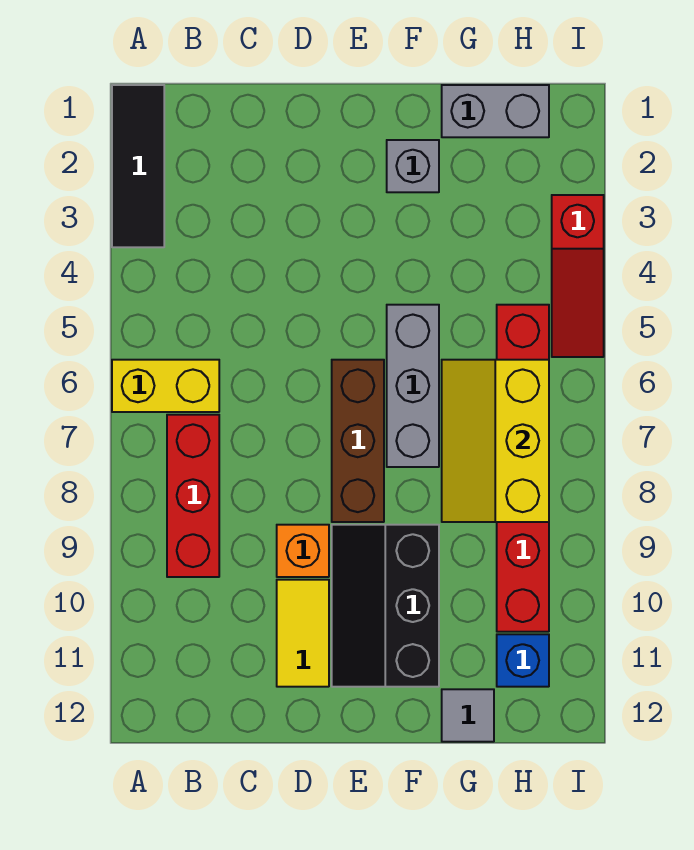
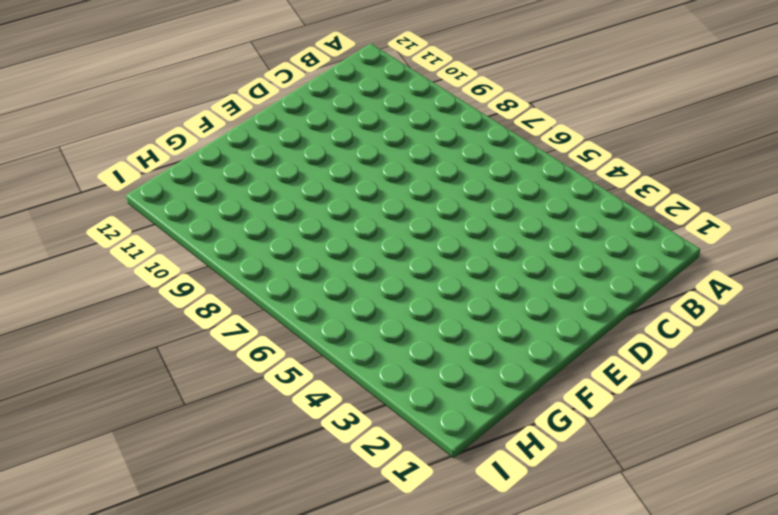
none -> black tile A1:A3 level 1
none -> yellow brick A6:B6 level 1
none -> red brick B7:B9 level 1

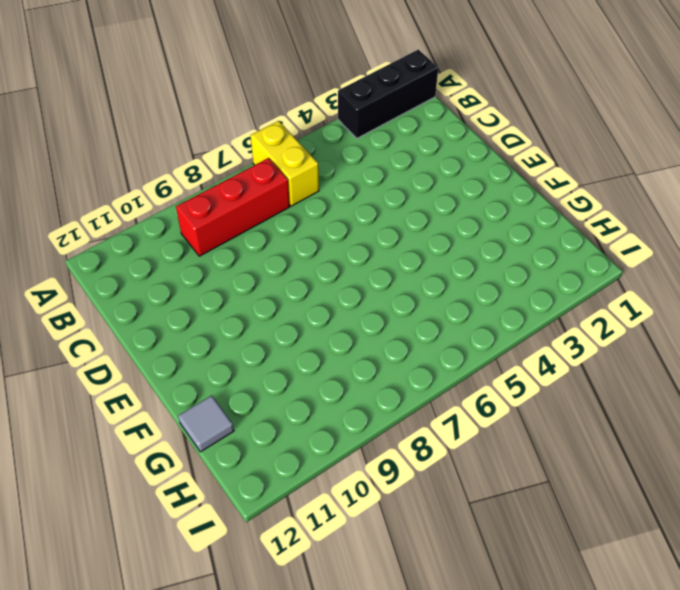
black brick A1:A3 level 1 -> black tile A1:A3 level 1
none -> orange brick D9 level 1
none -> yellow tile D10:D11 level 1
none -> brown brick E6:E8 level 1

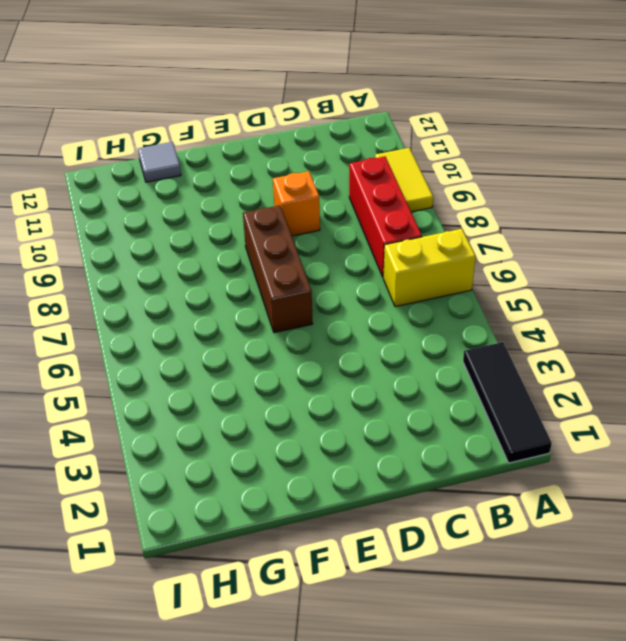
yellow tile A9:A10 level 1 -> yellow tile D10:D11 level 1
none -> black slope E9:F11 level 1 top F
none -> grey brick F2 level 1
none -> grey brick F5:F7 level 1

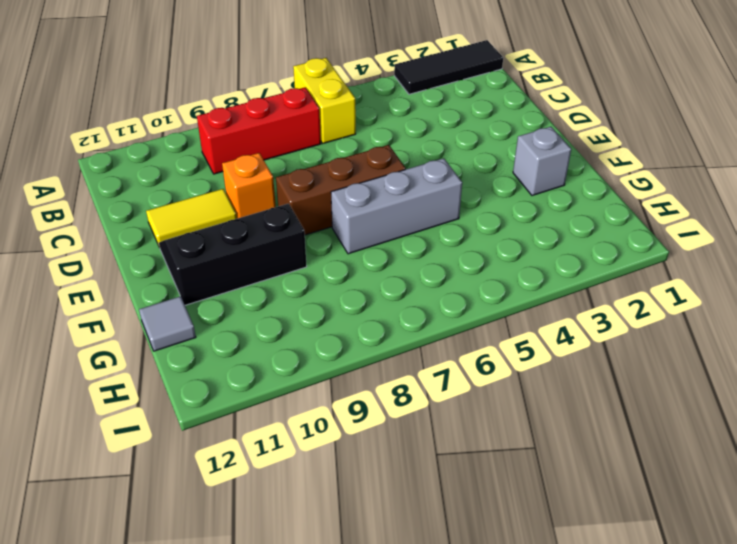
none -> grey brick G1:H1 level 1
none -> red brick H5:H10 level 1
none -> blue brick H11 level 1

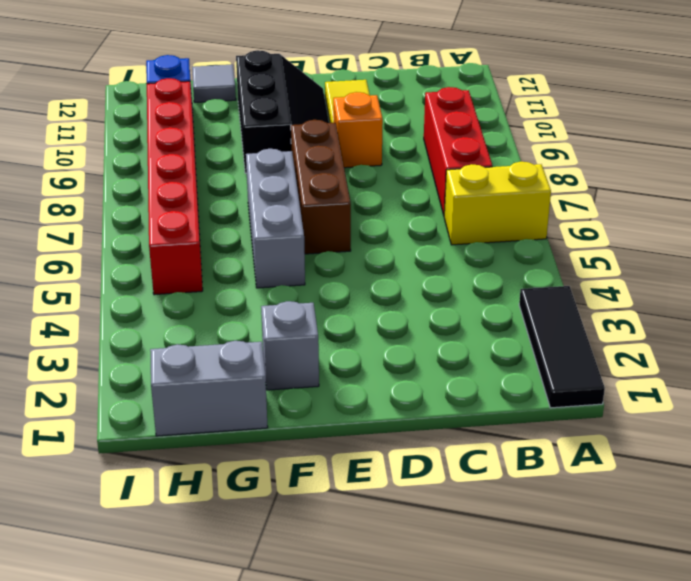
none -> red slope I3:I5 level 1 top 3
none -> yellow slope G6:H8 level 2 top H

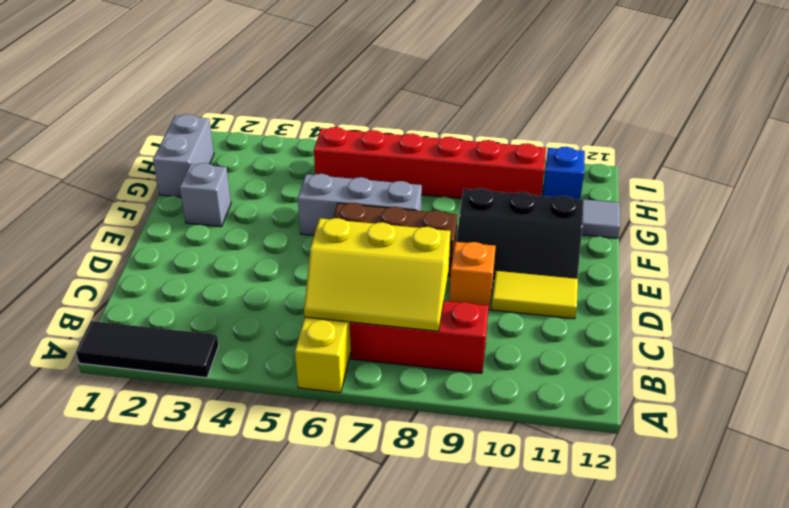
yellow slope B6:C8 level 2 top C -> yellow slope G6:H8 level 2 top H
none -> red slope I3:I5 level 1 top 3

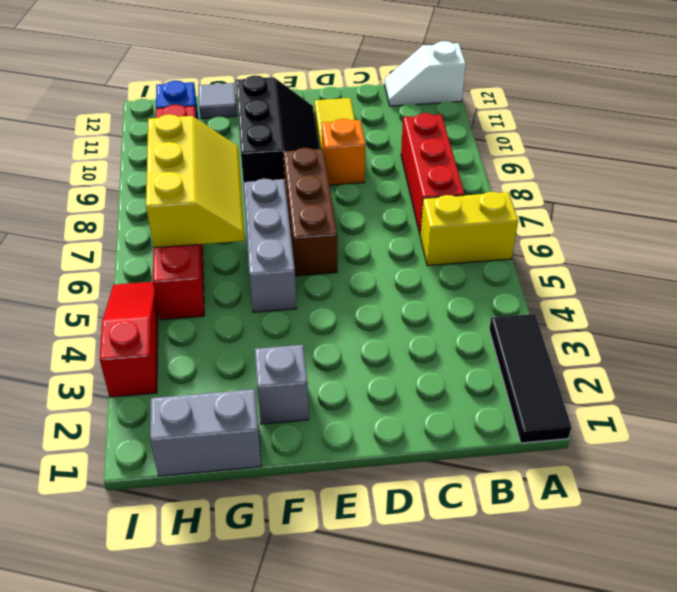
white slope A12:B12 level 1 top A -> none

